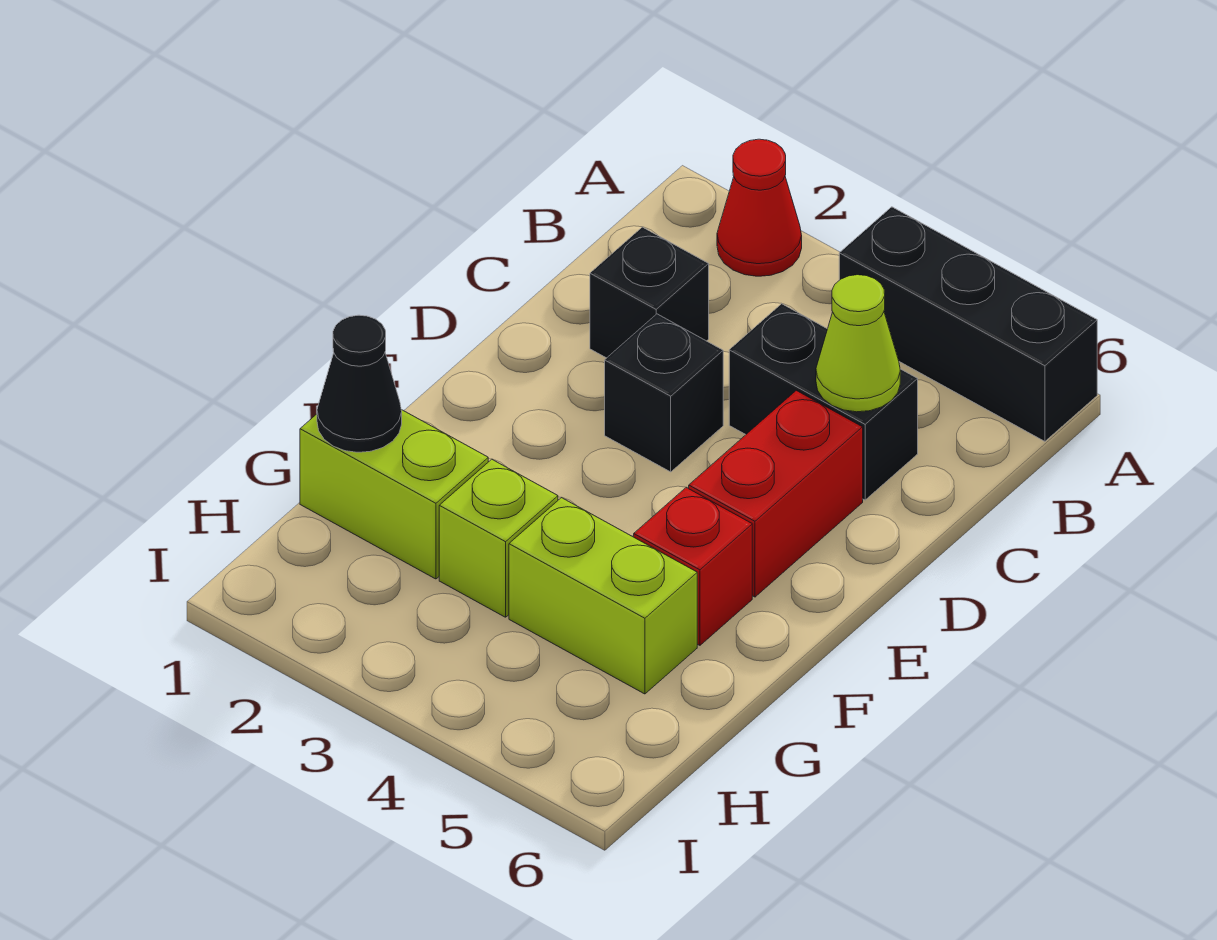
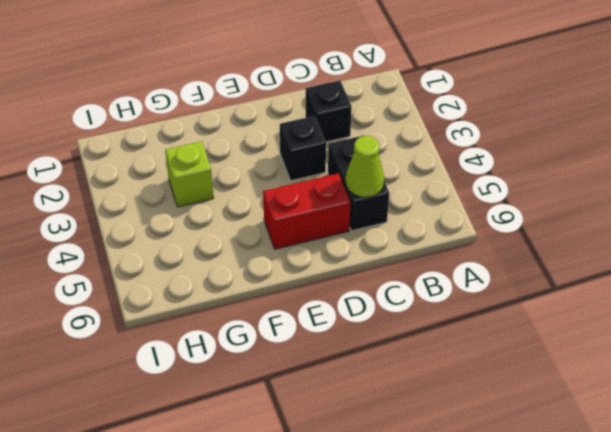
none -> red cone A2 level 1
none -> black brick A4:A6 level 1
none -> red brick F5 level 1

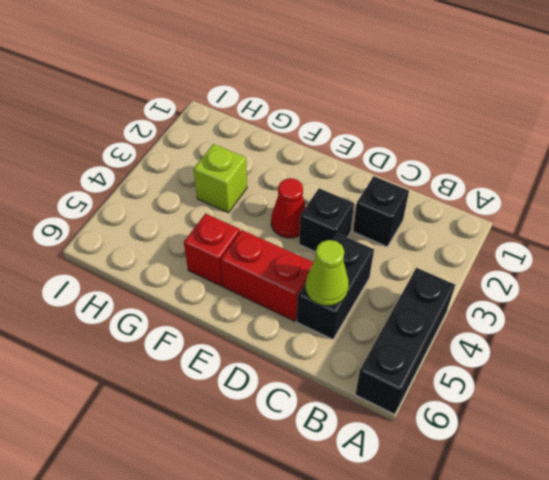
red cone E3 level 1 -> red cone A2 level 1
none -> lime brick G1:G2 level 1
none -> lime brick G4:G5 level 1
none -> black cone G1 level 2

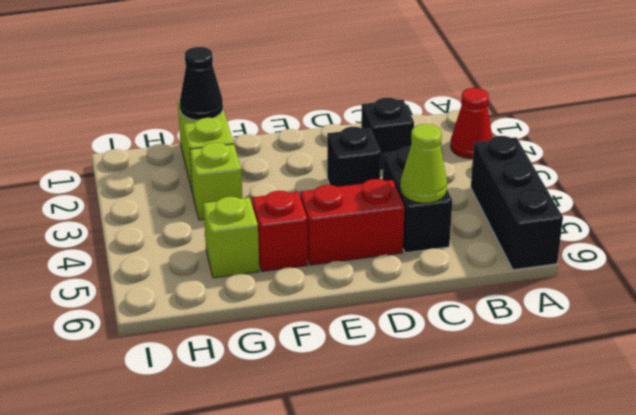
lime brick G5 level 1 -> lime brick G4:G5 level 1

